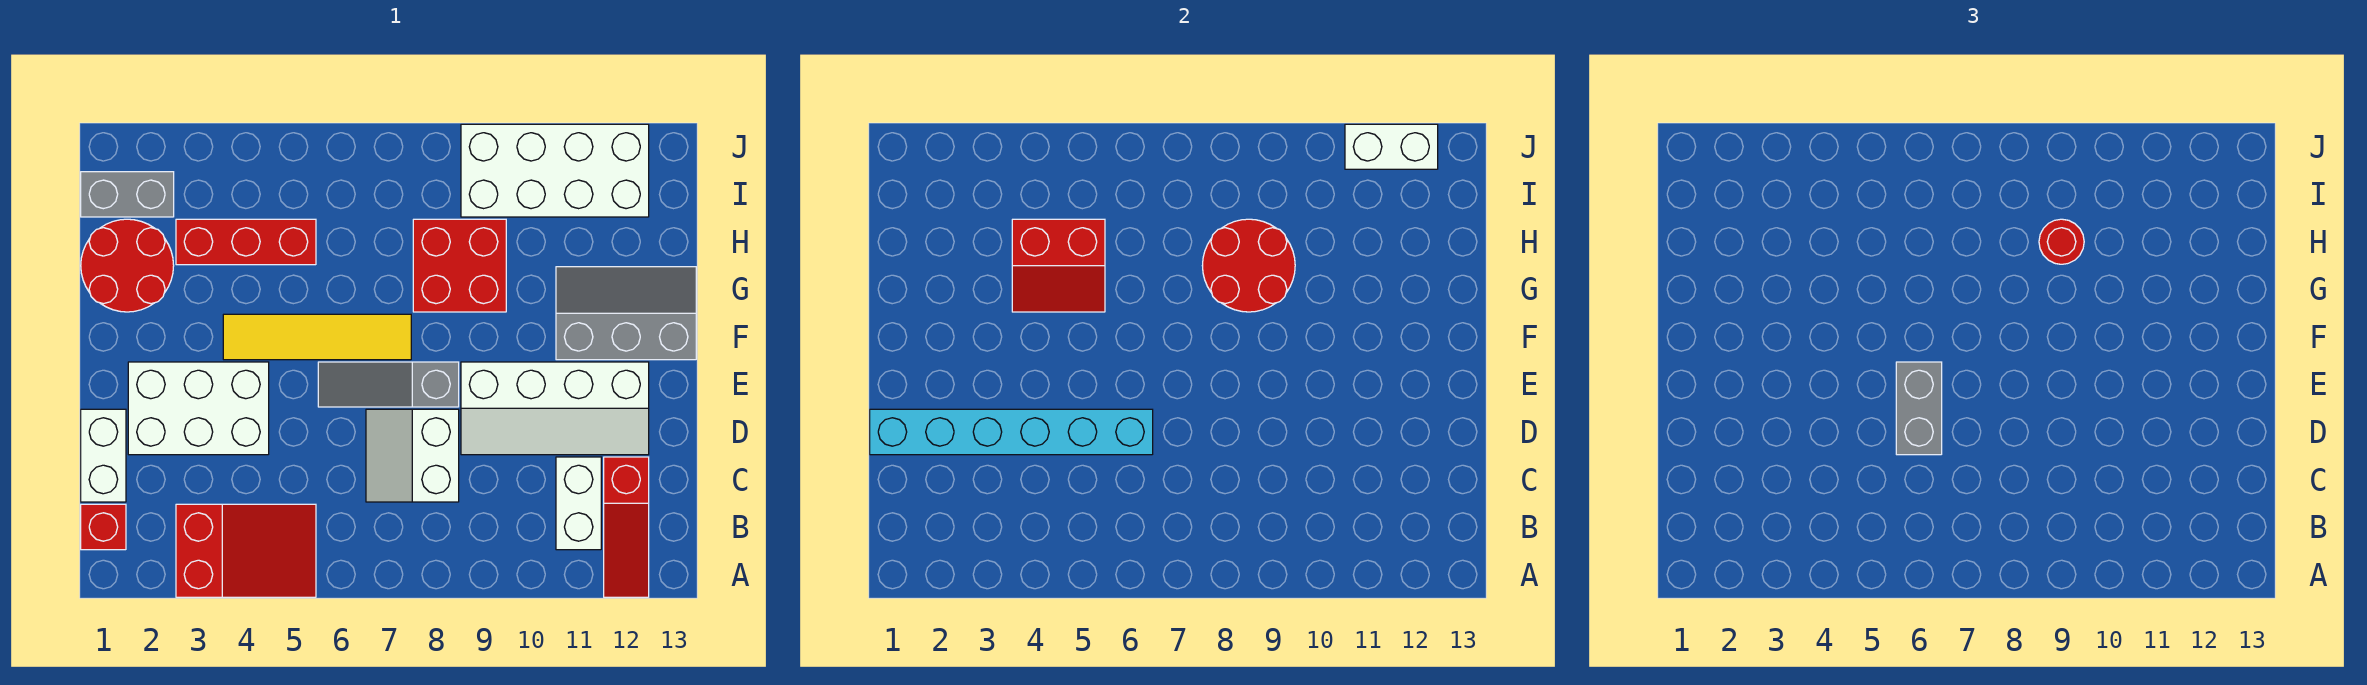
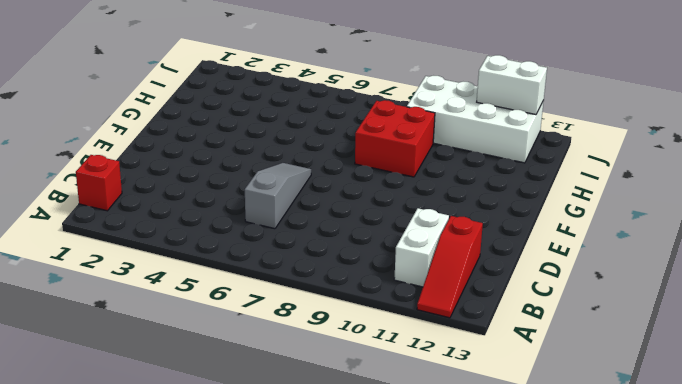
grey slope C6:E6 level 1 top C -> grey slope E6:E8 level 1 top 8
none -> red slope A3:B5 level 1 top 3
none -> white brick C1:D1 level 1
none -> white slope C7:D8 level 1 top 8

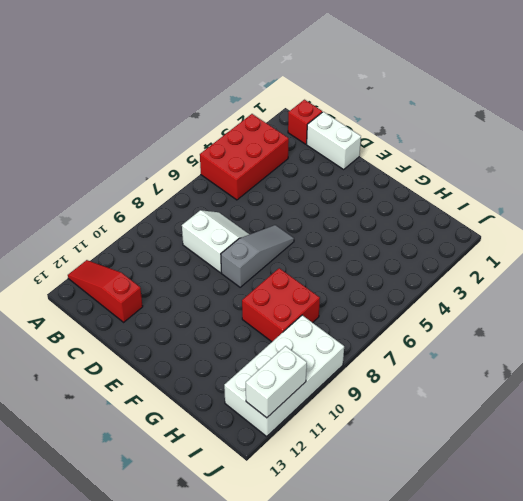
red brick A3:B5 level 1 -> red slope A3:B5 level 1 top 3
none -> white brick B11:C11 level 1
none -> white brick D2:E4 level 1
none -> white slope D9:E12 level 1 top E

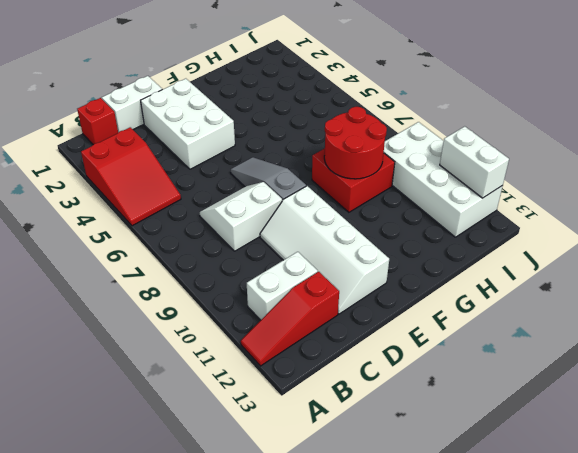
none -> yellow tile F4:F7 level 1
none -> grey slope F11:G13 level 1 top F
none -> red round brick G1:H2 level 1

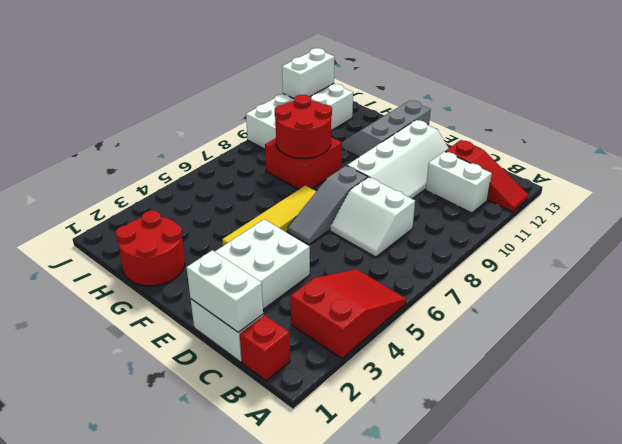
white brick C1:D1 level 2 -> cyan brick D1:D6 level 2
none -> red brick H3:H5 level 1
none -> grey brick I1:I2 level 1
none -> red slope G4:H5 level 2 top H

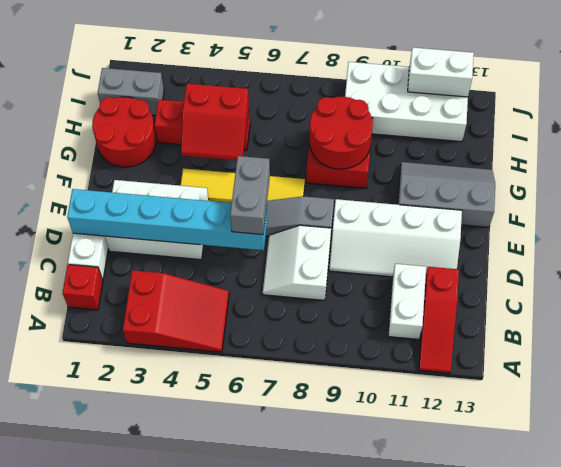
none -> red round brick H9 level 3

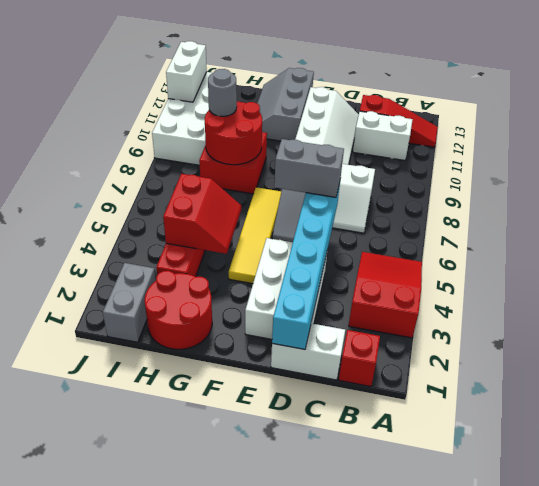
grey round brick H9 level 3 -> red round brick H9 level 3

